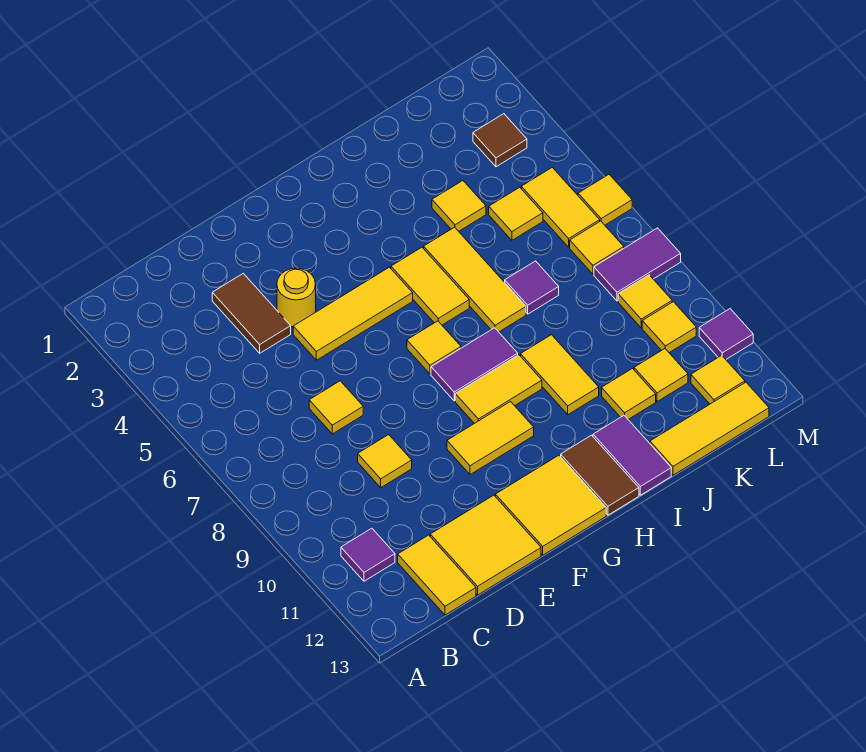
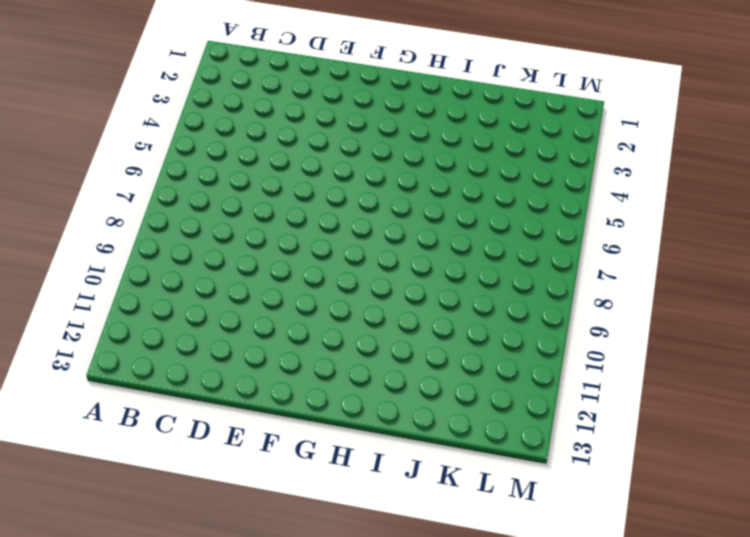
none -> purple tile B11 level 1
none -> yellow tile C12:C13 level 1
none -> brown tile D3:D4 level 1
none -> yellow tile D7 level 1

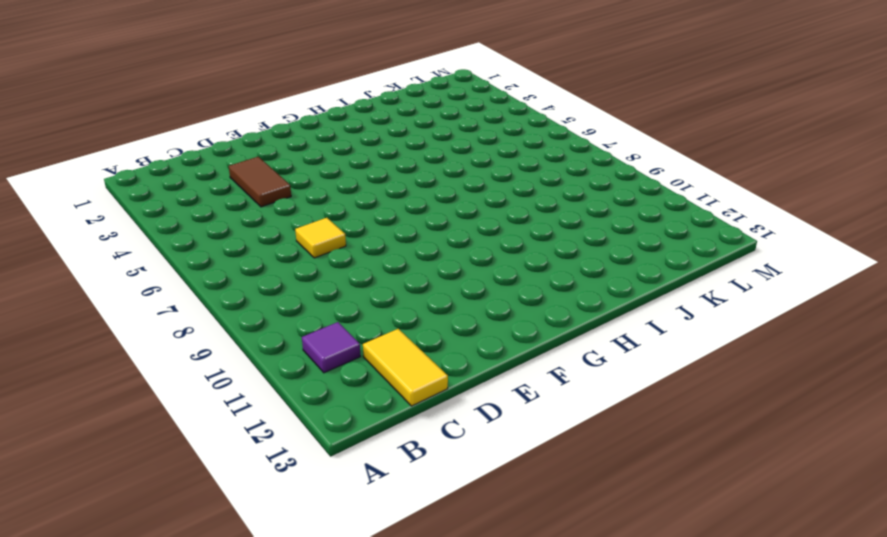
none -> yellow tile D9 level 1
none -> yellow tile D12:E13 level 1
none -> yellow round brick E4 level 1
none -> yellow tile E5:G5 level 1

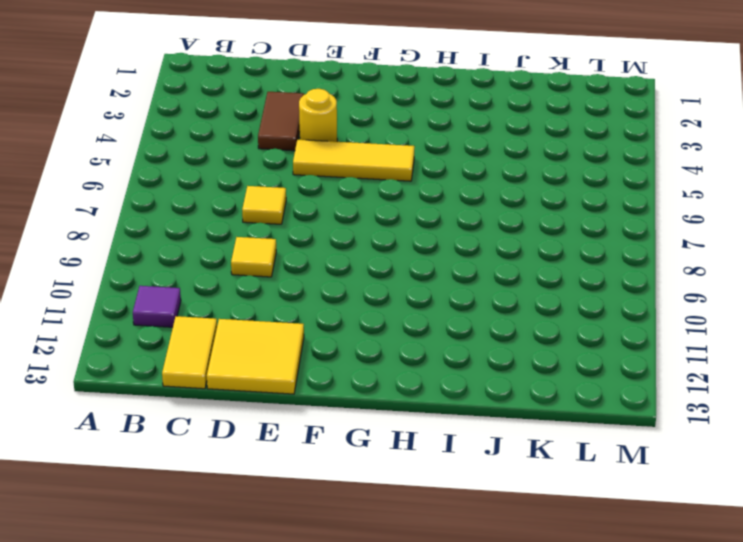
none -> yellow tile F10:G10 level 1
none -> yellow tile F12:G13 level 1
none -> yellow tile G7 level 1
none -> purple tile G8:H8 level 1

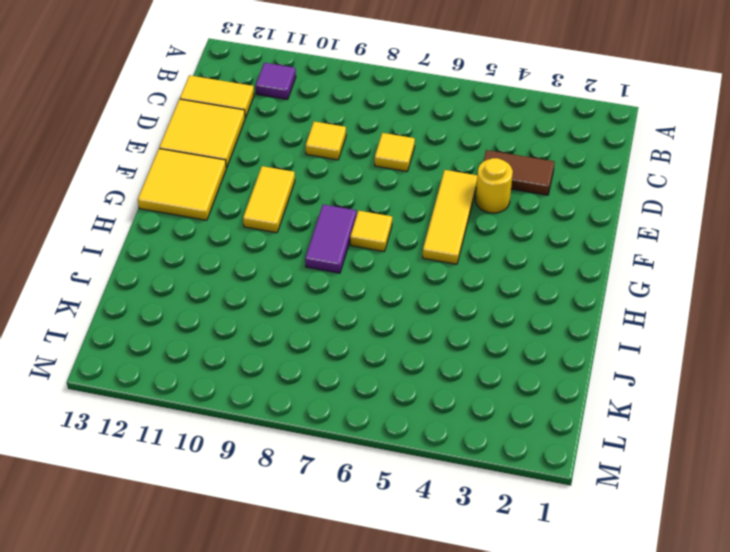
none -> yellow tile G9:H9 level 1
none -> yellow tile H5:H6 level 1
none -> brown tile H12:H13 level 1
none -> yellow tile I5:I7 level 1

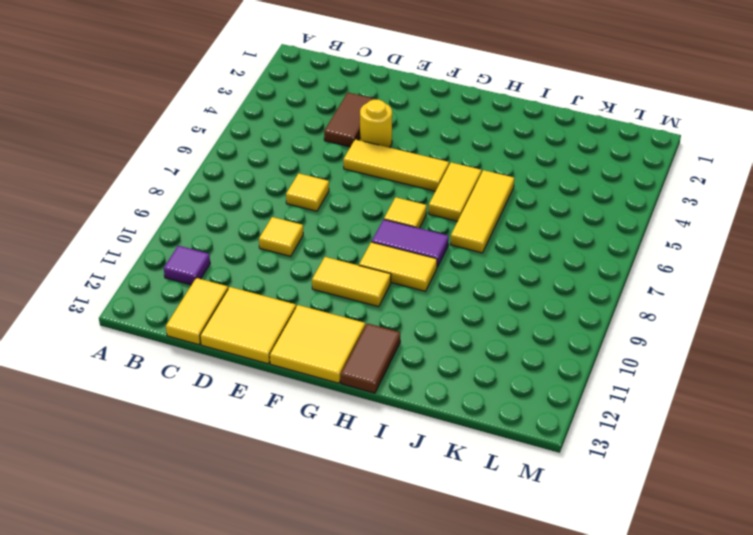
none -> yellow tile I9:I10 level 1
none -> purple tile I12:I13 level 1
none -> yellow tile J4 level 1
none -> purple tile J7 level 1

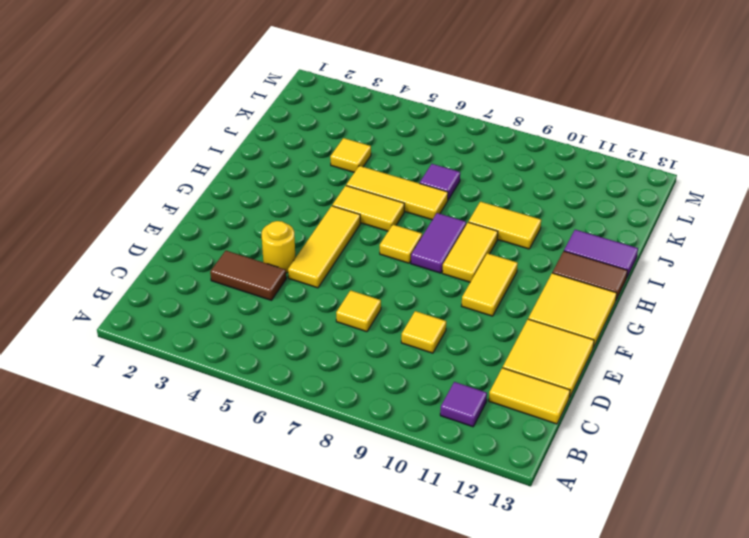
none -> yellow tile J11 level 1
none -> yellow tile J13:L13 level 1
none -> yellow tile K5 level 1
none -> yellow tile K11 level 1

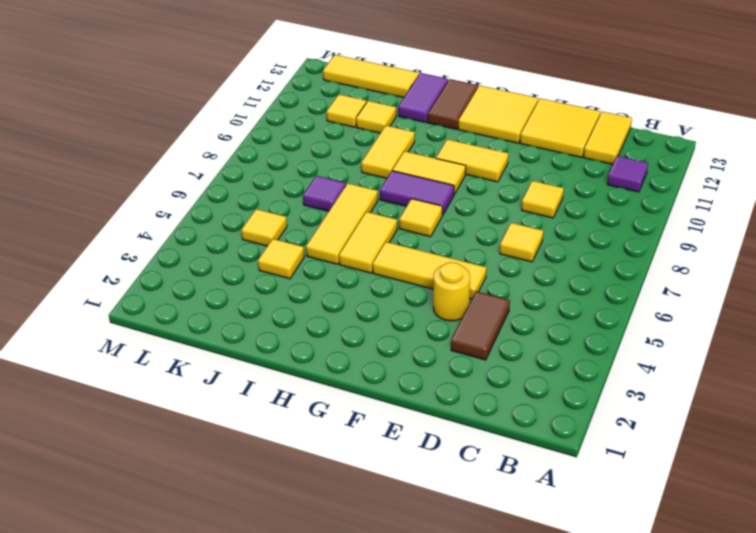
none -> brown tile L3 level 1
none -> yellow tile L5:L6 level 1
none -> yellow tile L7 level 1
none -> purple tile L8:M8 level 1

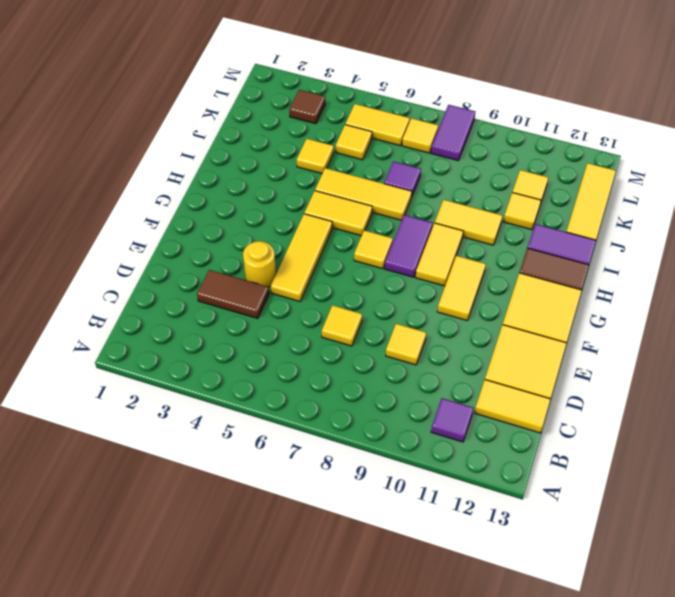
none -> yellow tile L9 level 1
none -> yellow tile L10 level 1
none -> yellow tile L12 level 1
none -> yellow tile M6 level 1

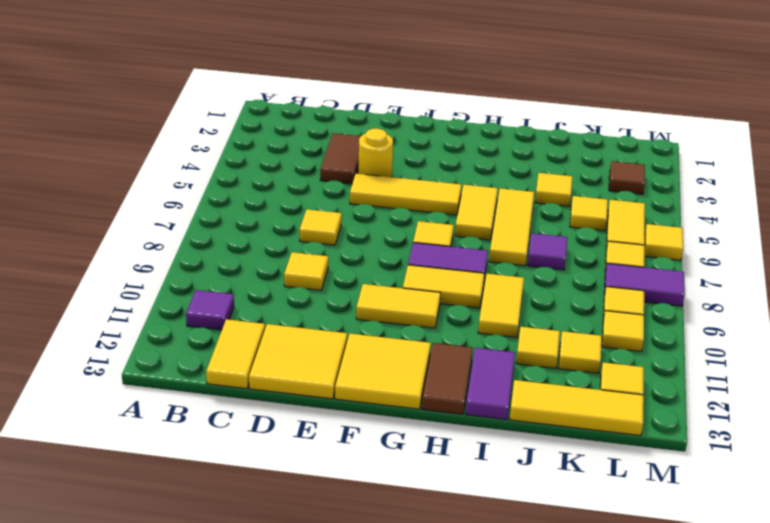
none -> purple tile M11 level 1

